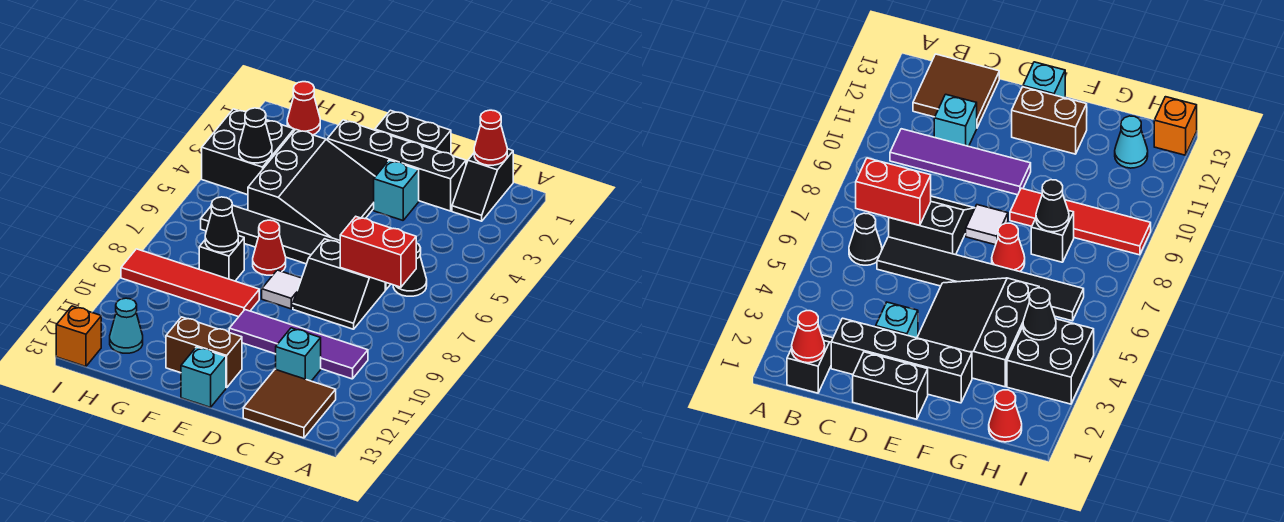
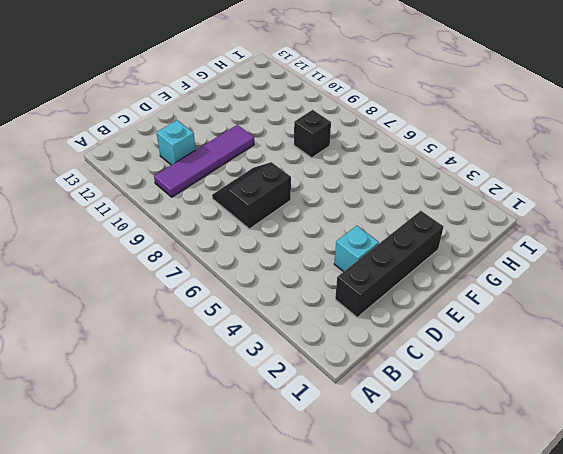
none -> black slope B1:B2 level 1 top 1
none -> black cone B6 level 1
none -> brown tile B12:C13 level 1

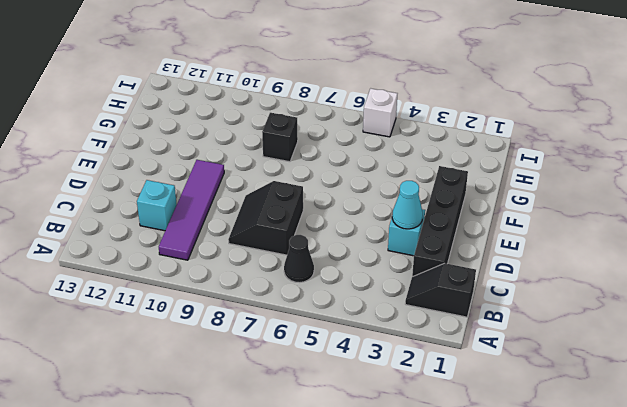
cyan cone D3 level 2 -> cyan cone H12 level 1
white brick I5 level 1 -> none
none -> brown tile B12:C13 level 1
none -> black tile C6:H6 level 1
none -> black brick D1:E1 level 1

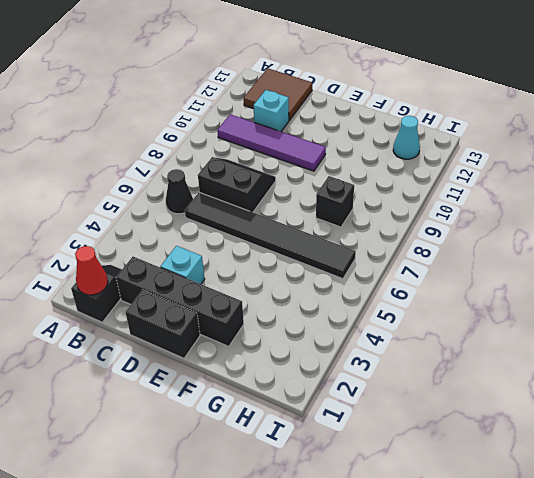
none -> black slope E3:G5 level 1 top G
none -> white tile E8 level 1
none -> brown brick E12:F12 level 1

